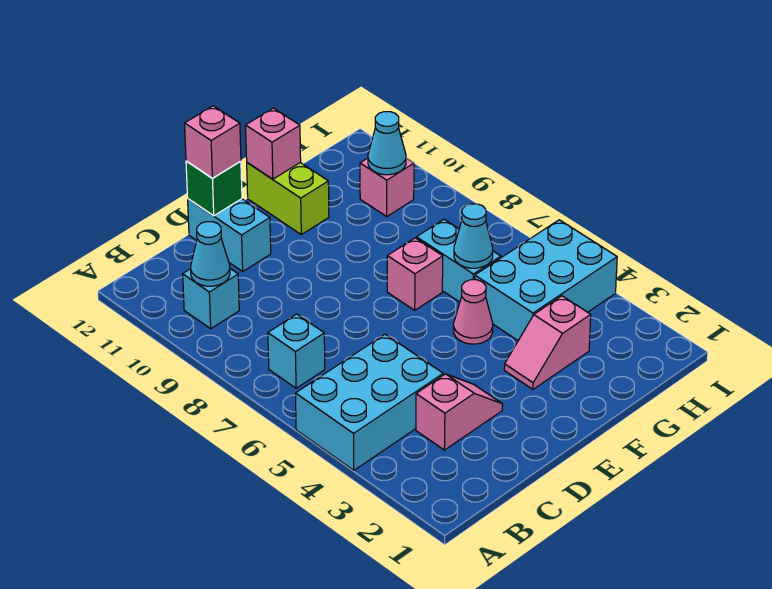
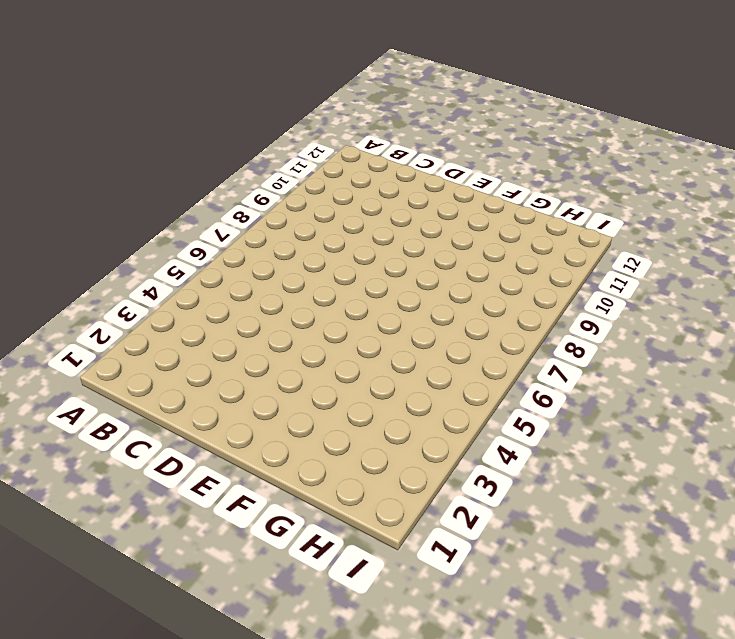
none -> cyan brick A4:C5 level 1
none -> cyan brick B7 level 1
none -> cyan brick B10 level 1

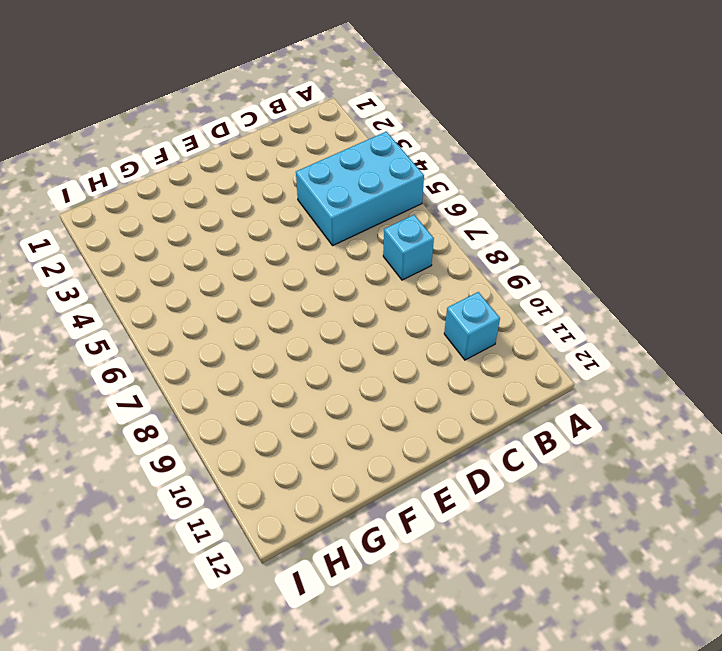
none -> pink slope C3:D3 level 1 top C
none -> cyan brick D11:D12 level 1
none -> pink slope F3:G3 level 1 top G

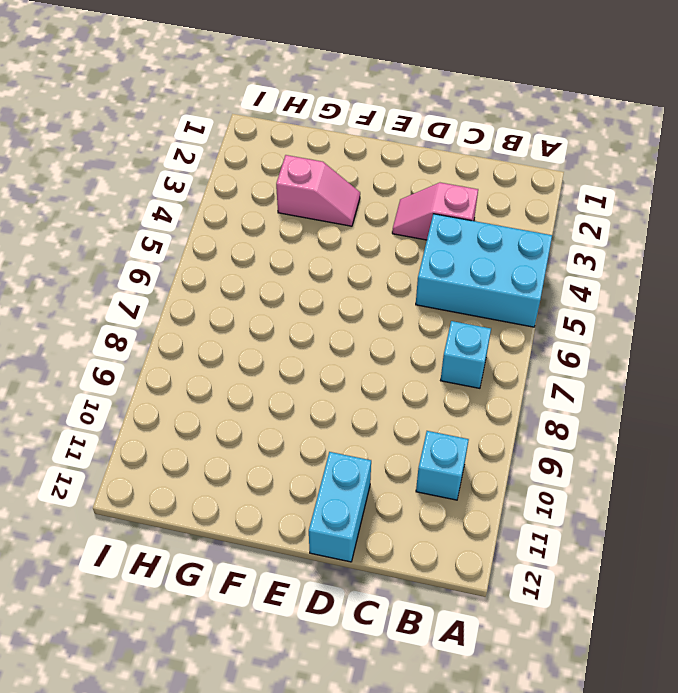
none -> pink cone F5 level 1
none -> pink brick F7 level 1
none -> lime brick F11:F12 level 1

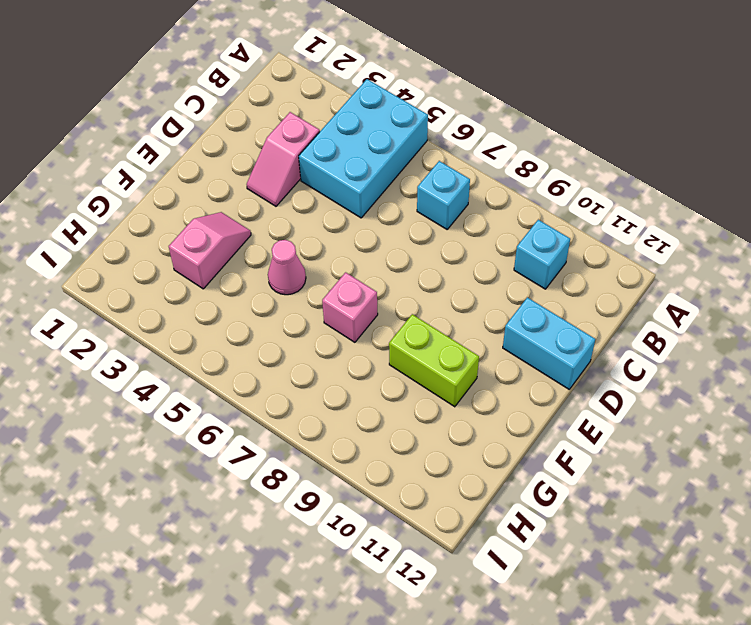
lime brick F9:F10 level 1 -> lime brick F11:F12 level 1
none -> cyan brick G4:I5 level 1
none -> cyan brick G6:G7 level 1
none -> pink brick H10 level 1

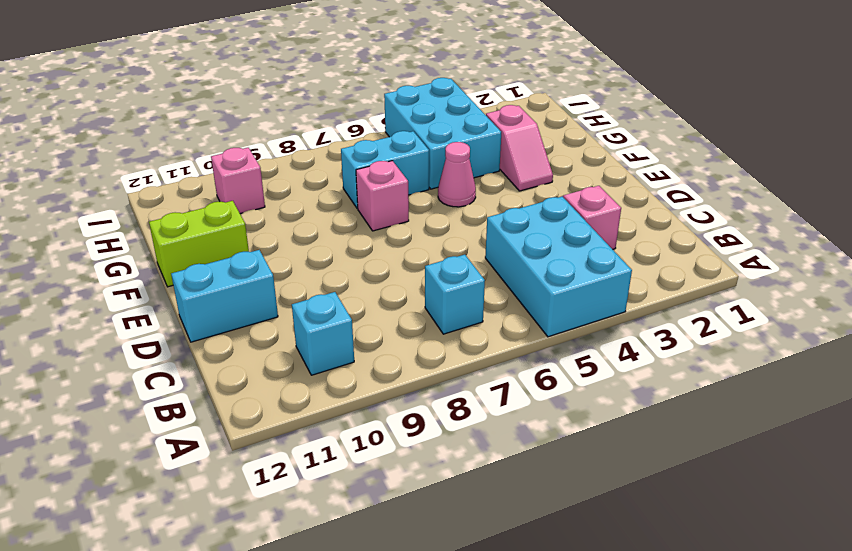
none -> cyan cone B10 level 2
none -> green brick D12 level 2
none -> pink brick F12 level 2

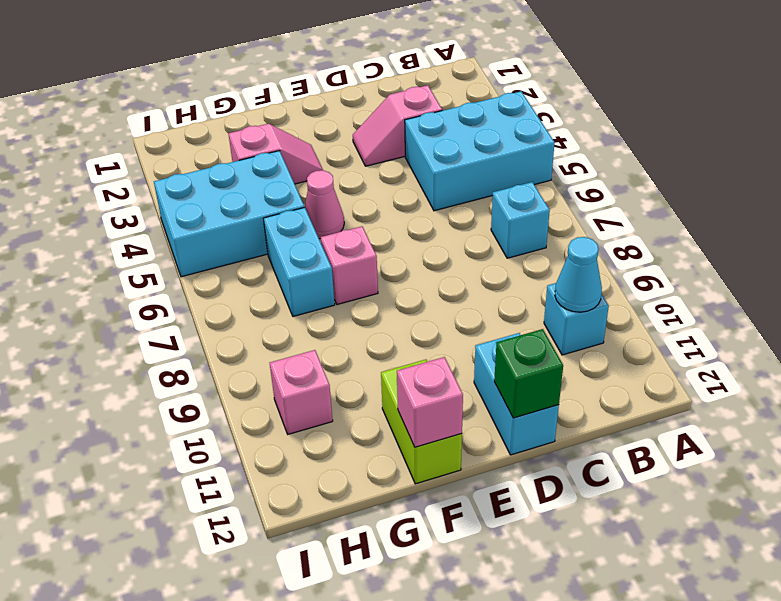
none -> cyan cone G6 level 2
none -> cyan cone H10 level 2
none -> pink brick D12 level 3

